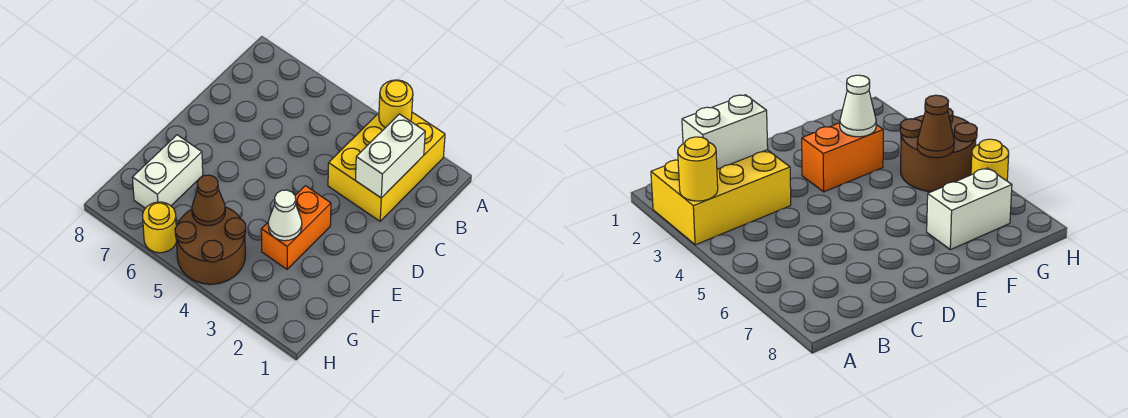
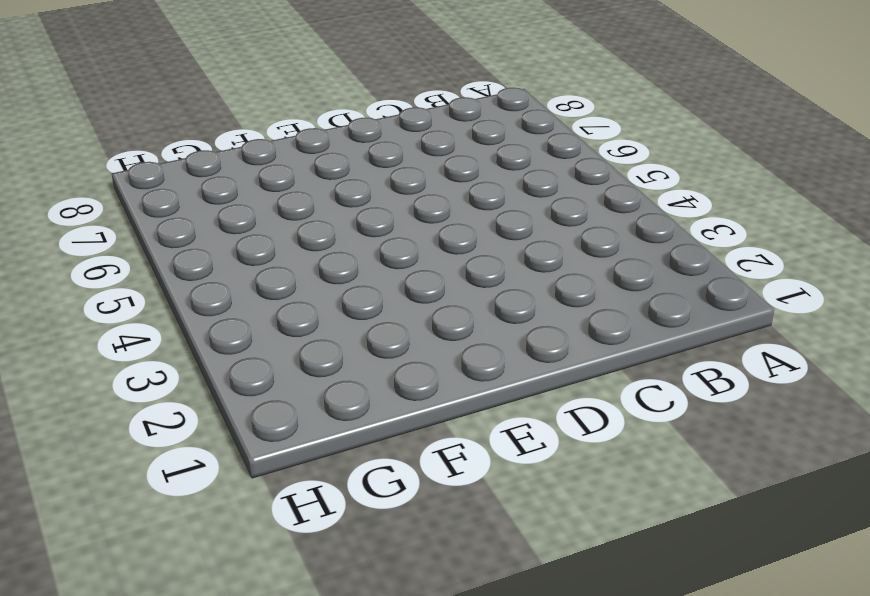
none -> yellow brick A2:C3 level 1
none -> orange brick E3:F3 level 1

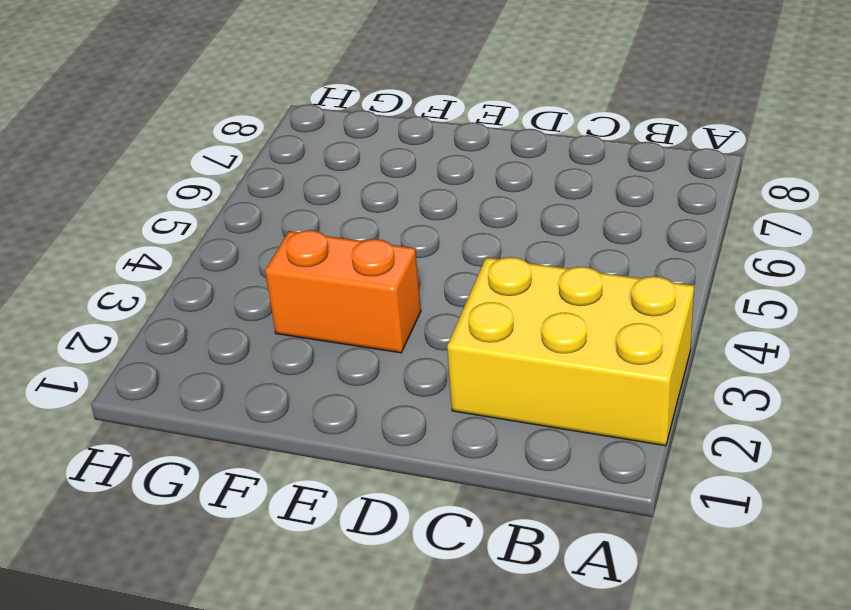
none -> white brick F7:G7 level 1
none -> brown round brick G4:H5 level 1

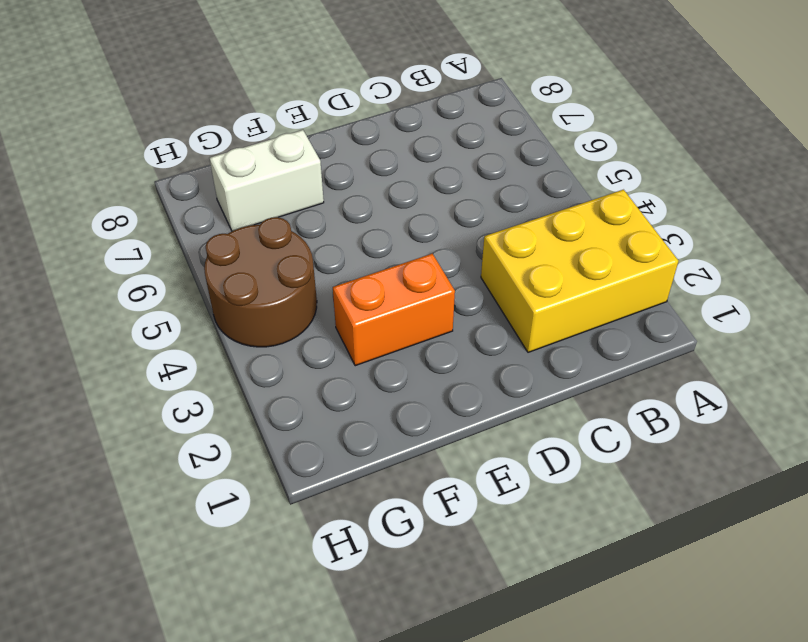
none -> yellow round brick H6 level 1
none -> yellow round brick A3 level 2

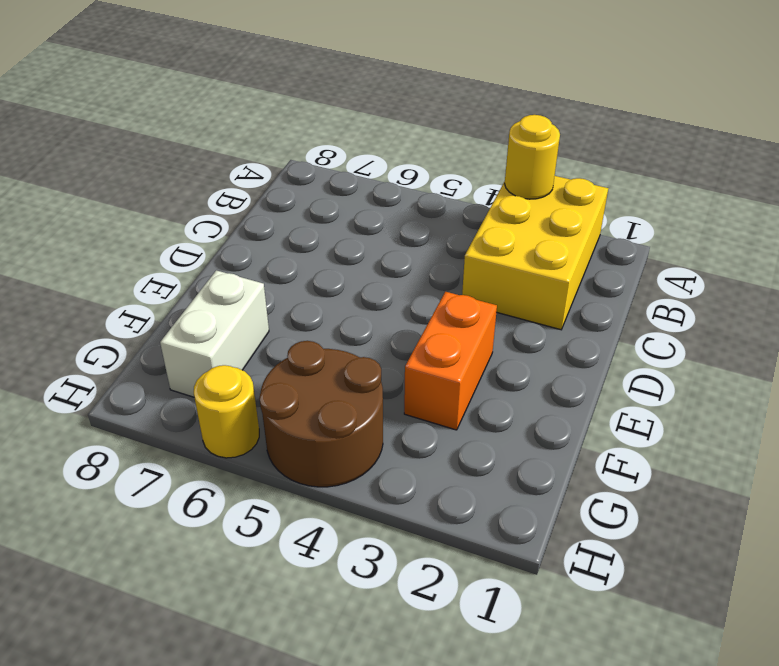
none -> white brick B2:C2 level 2
none -> white cone F3 level 2

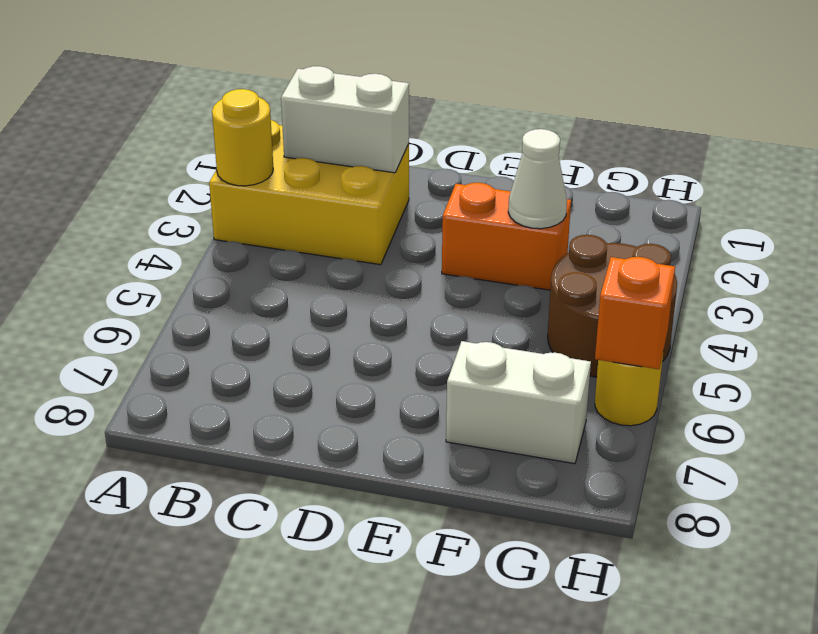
orange brick H6 level 2 -> none
none -> brown cone G5 level 2

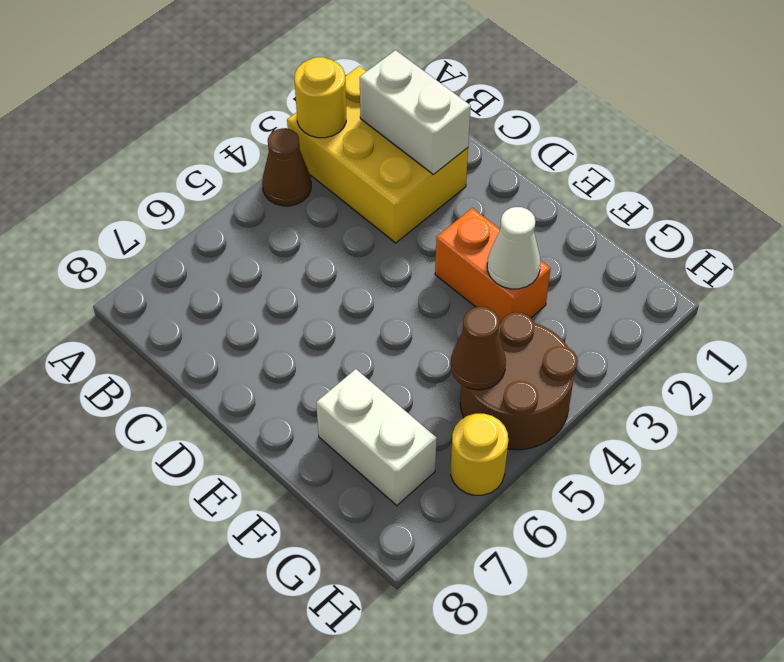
brown cone A4 level 1 -> none

